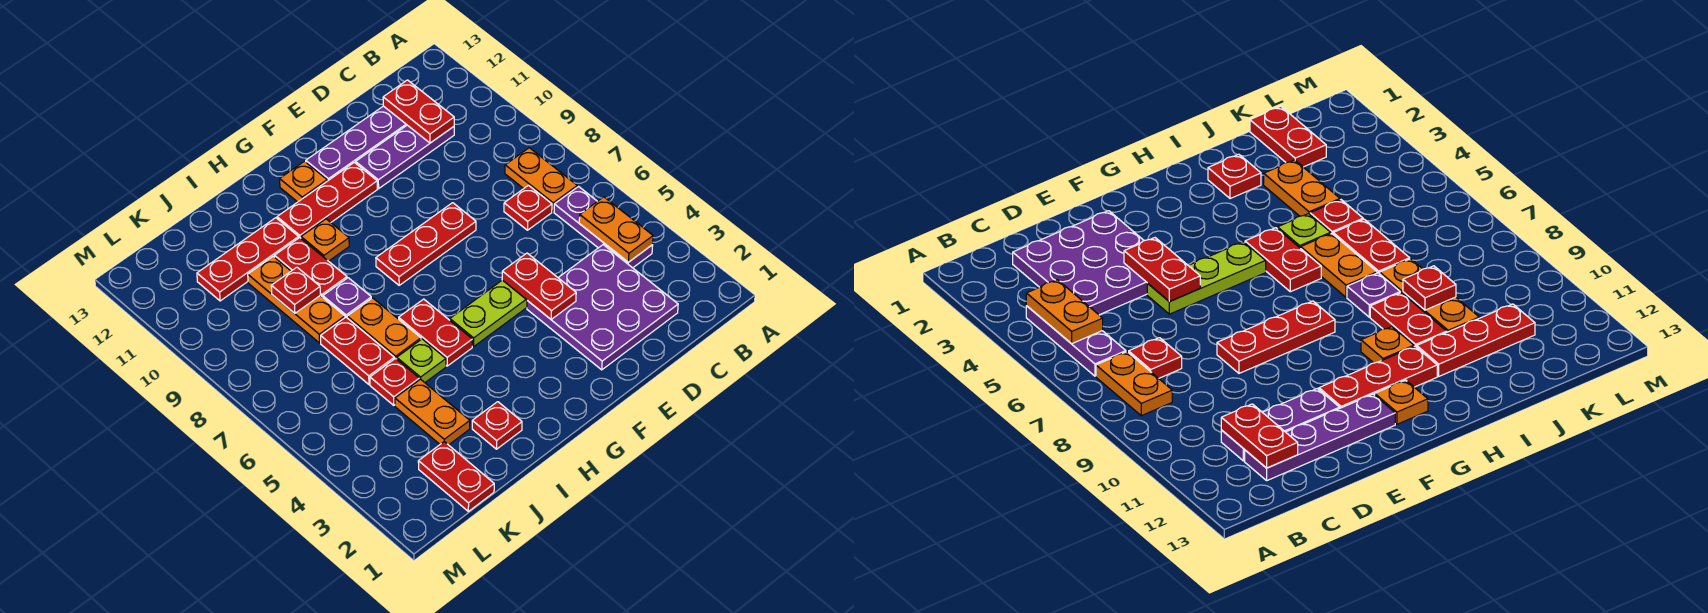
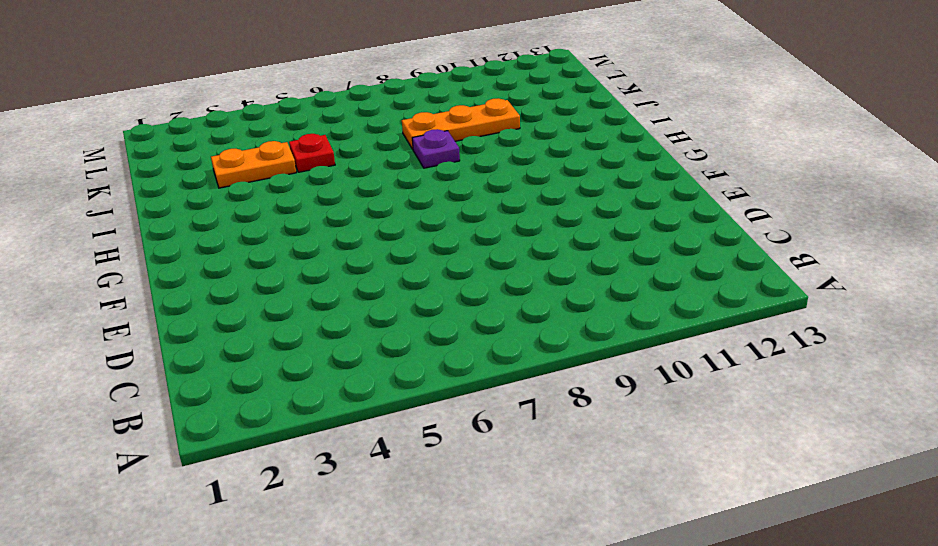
none -> purple plate B4:B6 level 1
none -> orange plate B7:B8 level 1
none -> purple plate C2:E4 level 1

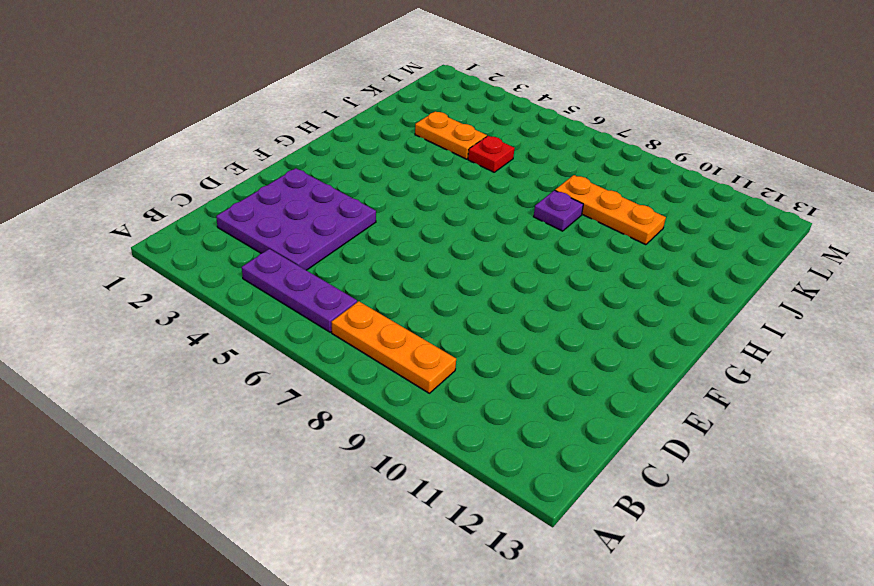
orange plate B7:B9 level 1 -> orange plate B7:B8 level 1
none -> red plate C7 level 1
none -> purple plate C11:E11 level 1
none -> purple plate C12:F12 level 1

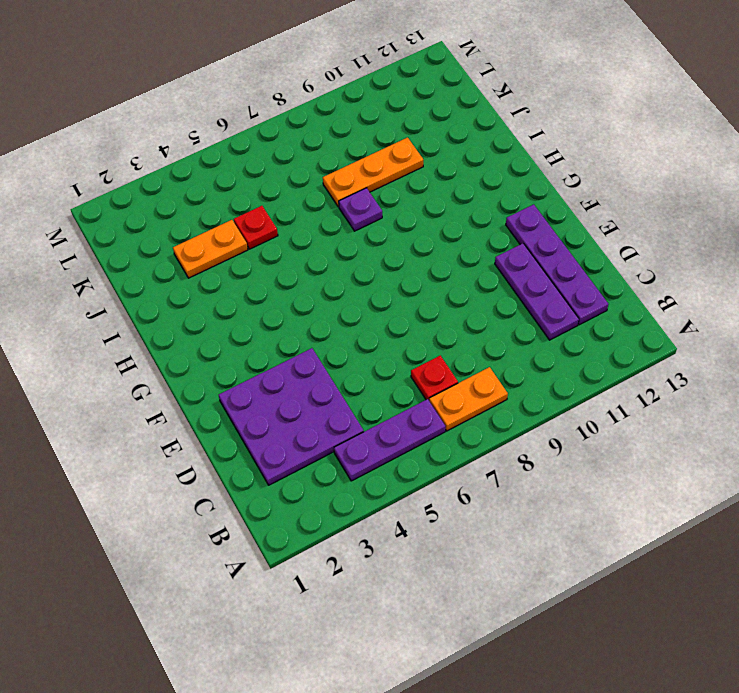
none -> lime plate E5:G5 level 1
none -> red plate E8:G8 level 1
none -> red plate F11:H11 level 1

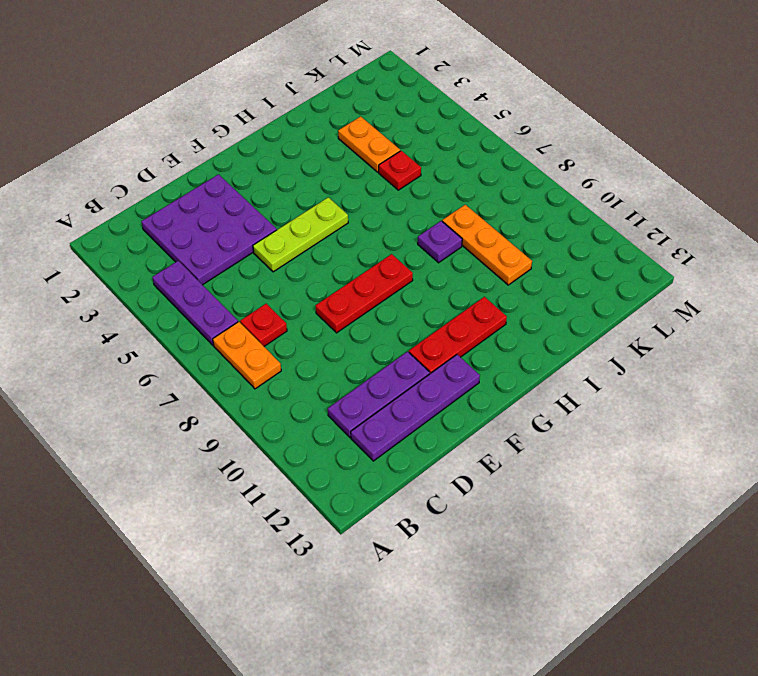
none -> orange plate G12 level 1
none -> red plate H5:H6 level 1
none -> orange plate H10 level 1

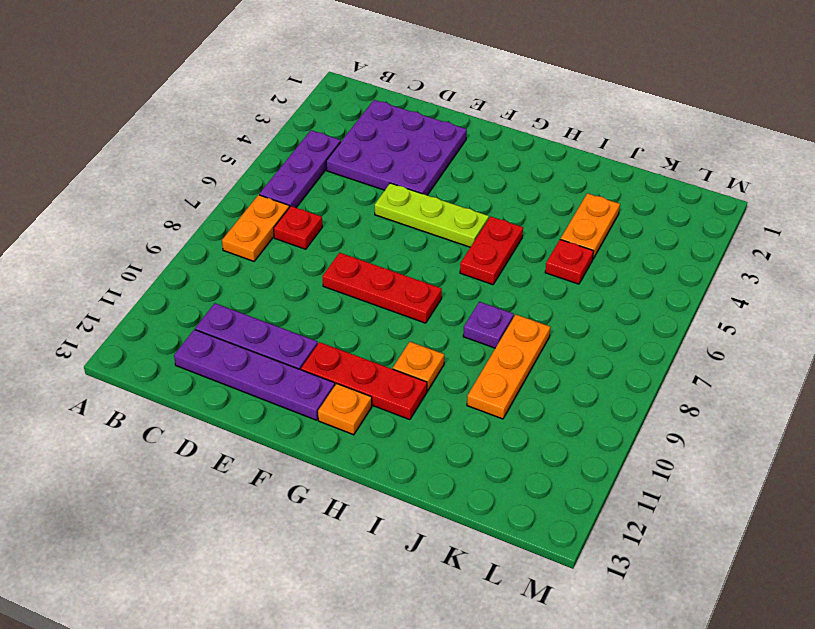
none -> red plate I2 level 1
none -> lime plate I5 level 1
none -> orange plate I6:I7 level 1

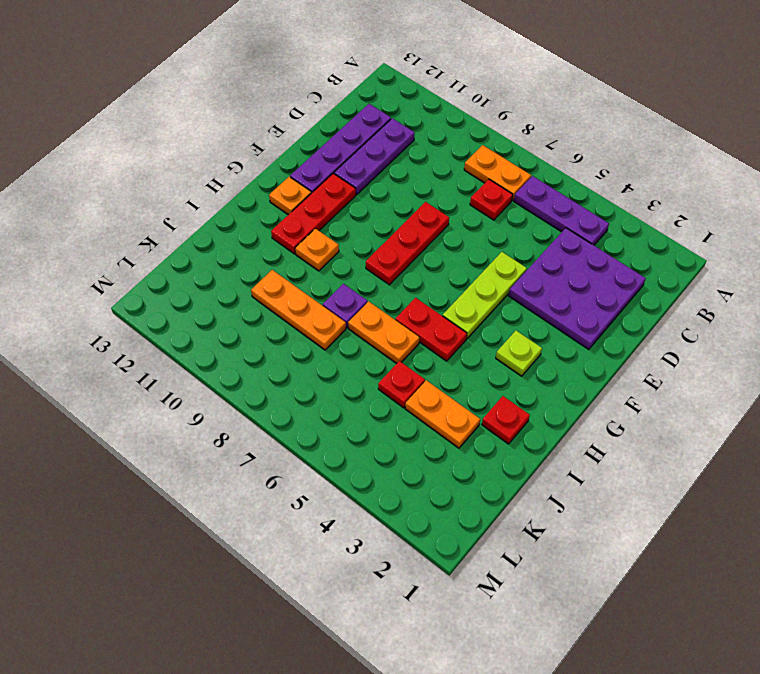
lime plate G3 level 1 -> lime plate I5 level 1
none -> red plate I9:I10 level 1
none -> red plate I11:K11 level 1
none -> red plate J6:J7 level 1

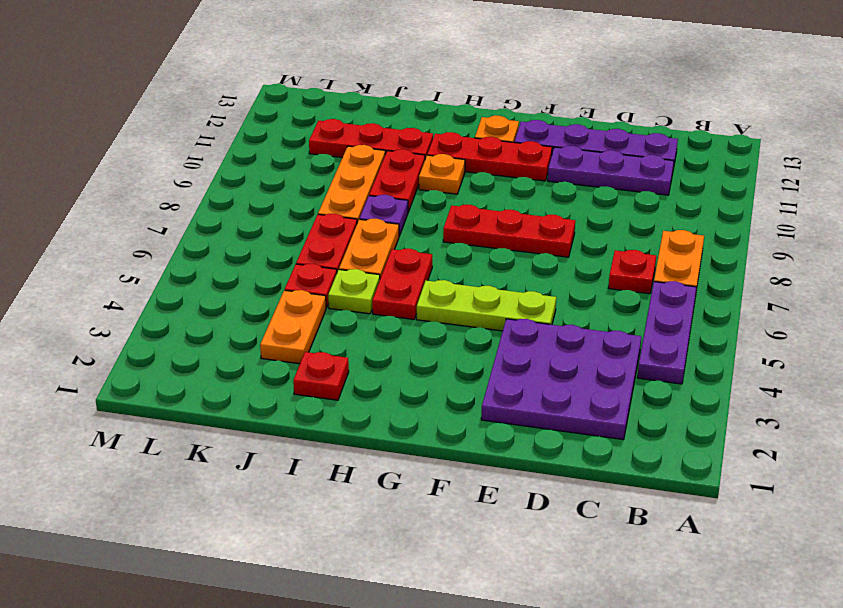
none -> red plate K1:K2 level 1
none -> orange plate B4:B5 level 2
none -> red plate C11:C12 level 2

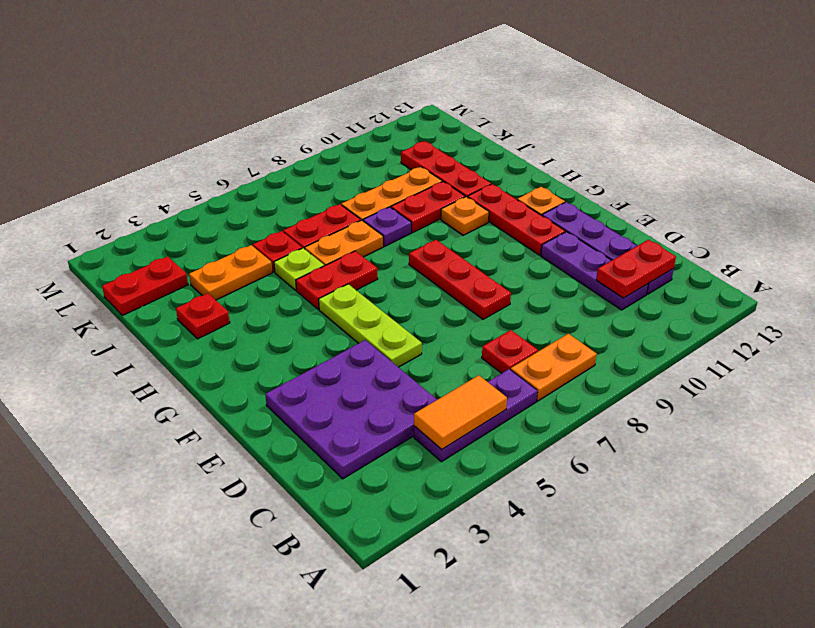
orange tile B4:B5 level 2 -> orange plate B4:B5 level 2
none -> red plate E4:E5 level 2
none -> red plate J9 level 2

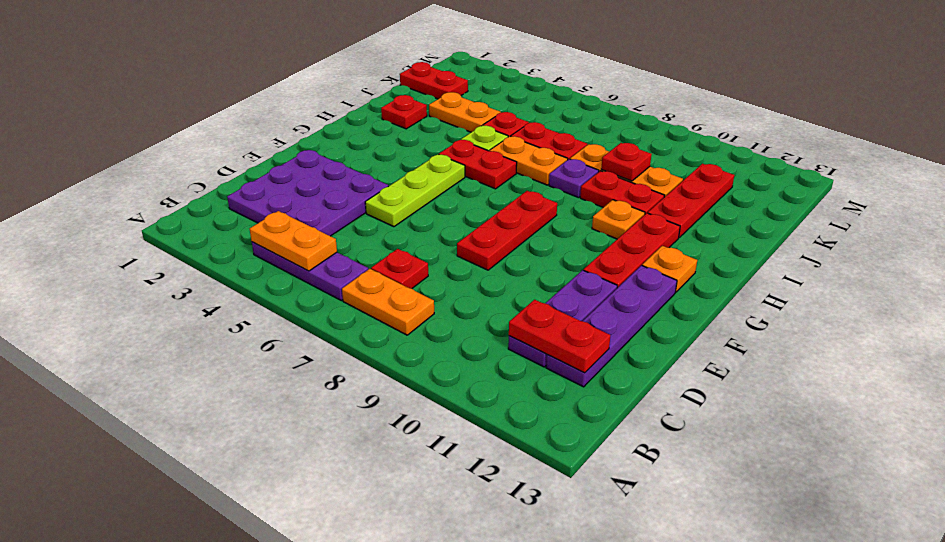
none -> red plate E4:E5 level 2

